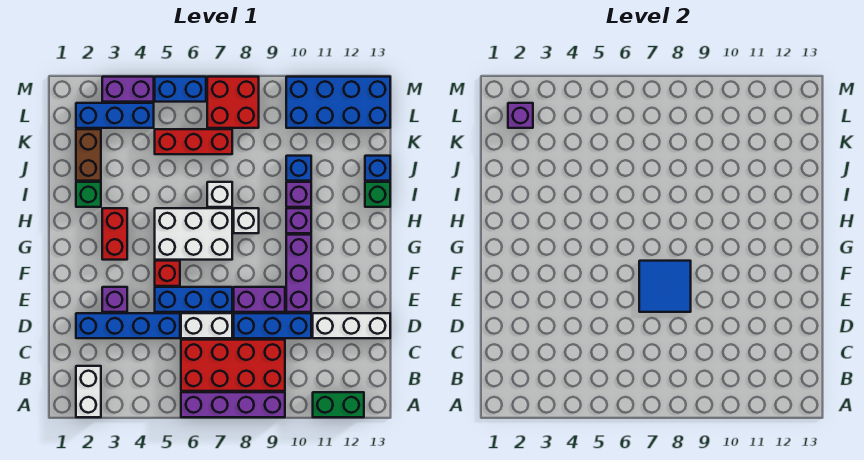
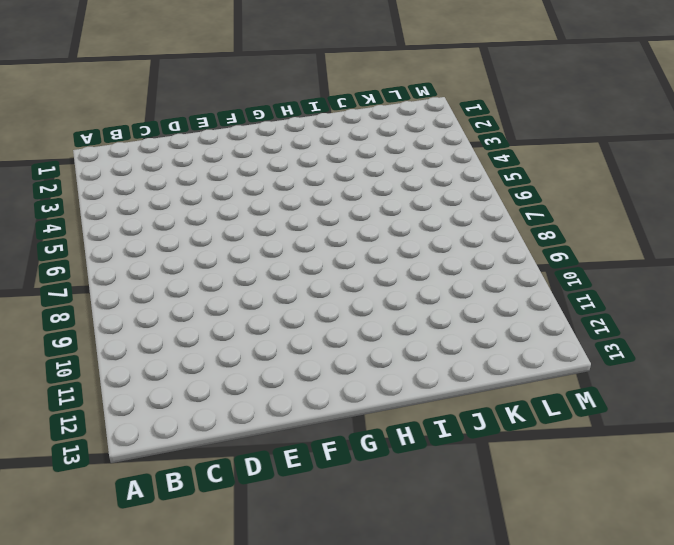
none -> white brick A2:B2 level 1
none -> purple brick A6:A9 level 1
none -> green brick A11:A12 level 1
none -> red brick B6:C9 level 1

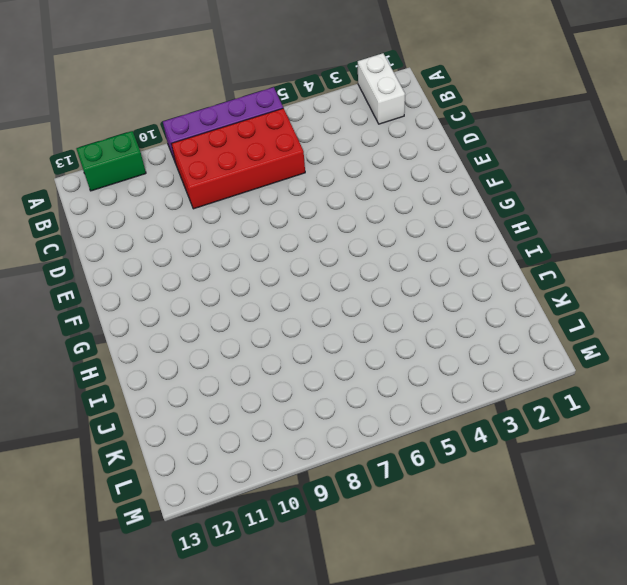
none -> blue brick D2:D5 level 1
none -> white brick D6:D7 level 1
none -> blue brick D8:D10 level 1
none -> white brick D11:D13 level 1

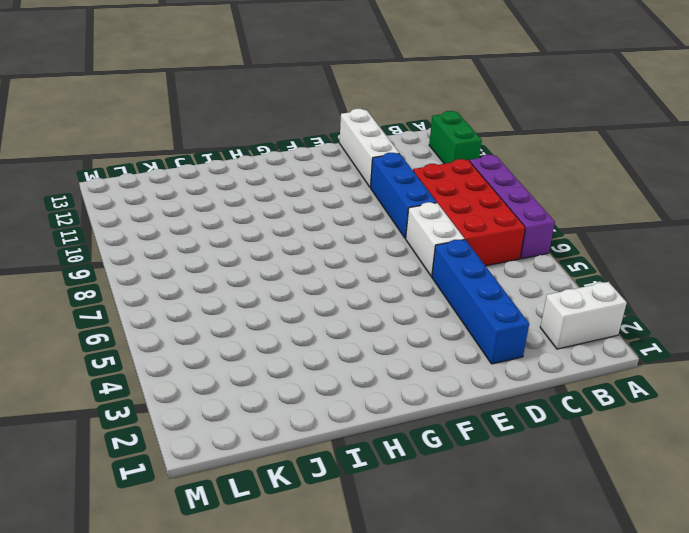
none -> purple brick E3 level 1
none -> blue brick E5:E7 level 1
none -> purple brick E8:E9 level 1
none -> purple brick E10:G10 level 1

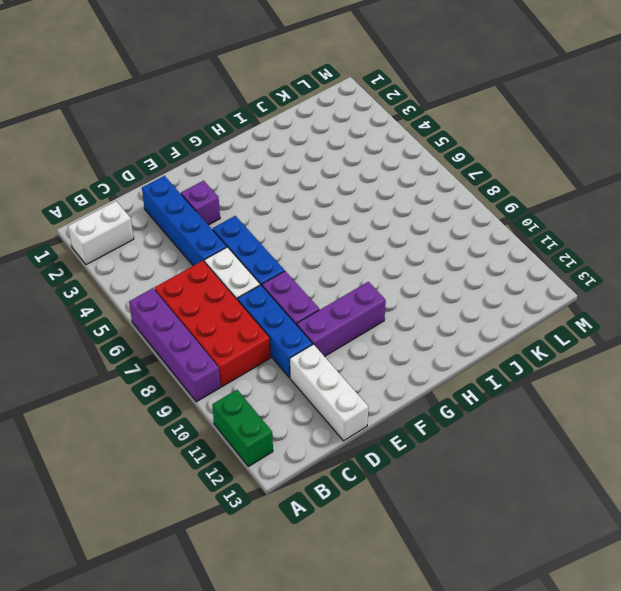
none -> red brick F5 level 1
none -> red brick G3:H3 level 1
none -> white brick G5:H7 level 1
none -> white brick H8 level 1

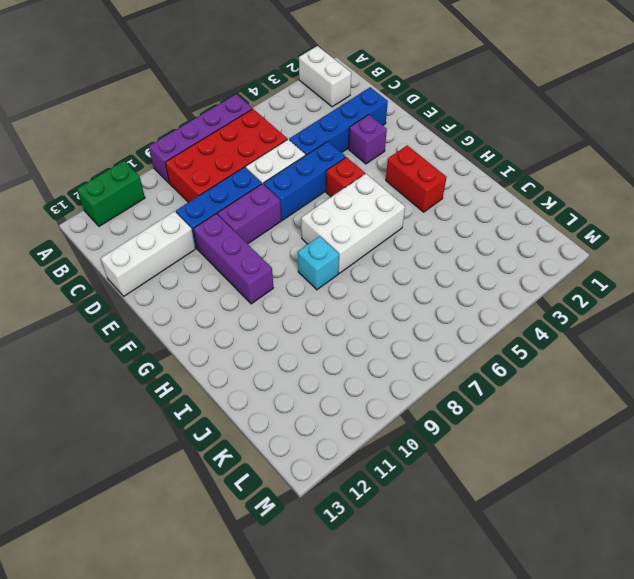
cyan brick H8 level 1 -> white brick H8 level 1
none -> purple brick H10 level 1
none -> green brick I2 level 1
none -> white brick I7 level 1
none -> purple brick I10 level 1

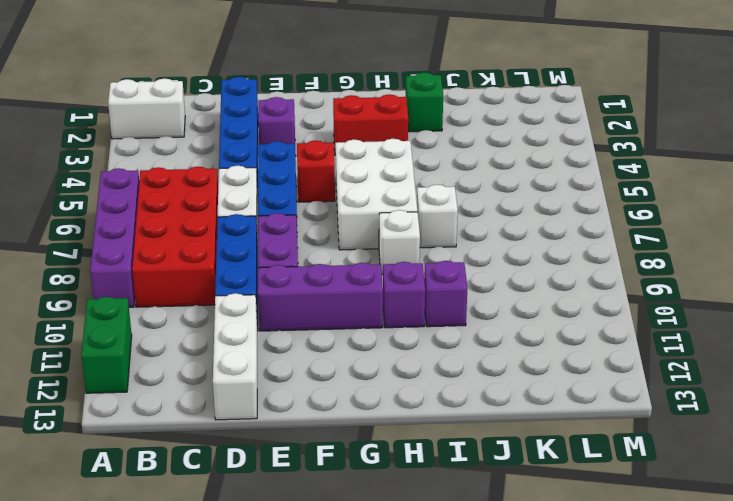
none -> green brick I13 level 1
none -> brown brick J2:K2 level 1
none -> blue brick J10 level 1
none -> blue brick J13 level 1

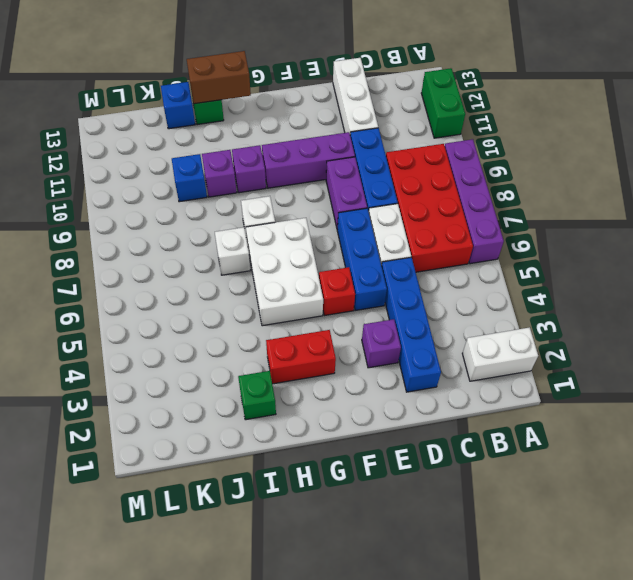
brown brick H13:I13 level 2 -> brown brick J2:K2 level 1
none -> red brick K5:K7 level 1
none -> blue brick L2:L4 level 1
none -> red brick L7:M8 level 1
none -> blue brick L10:M13 level 1

